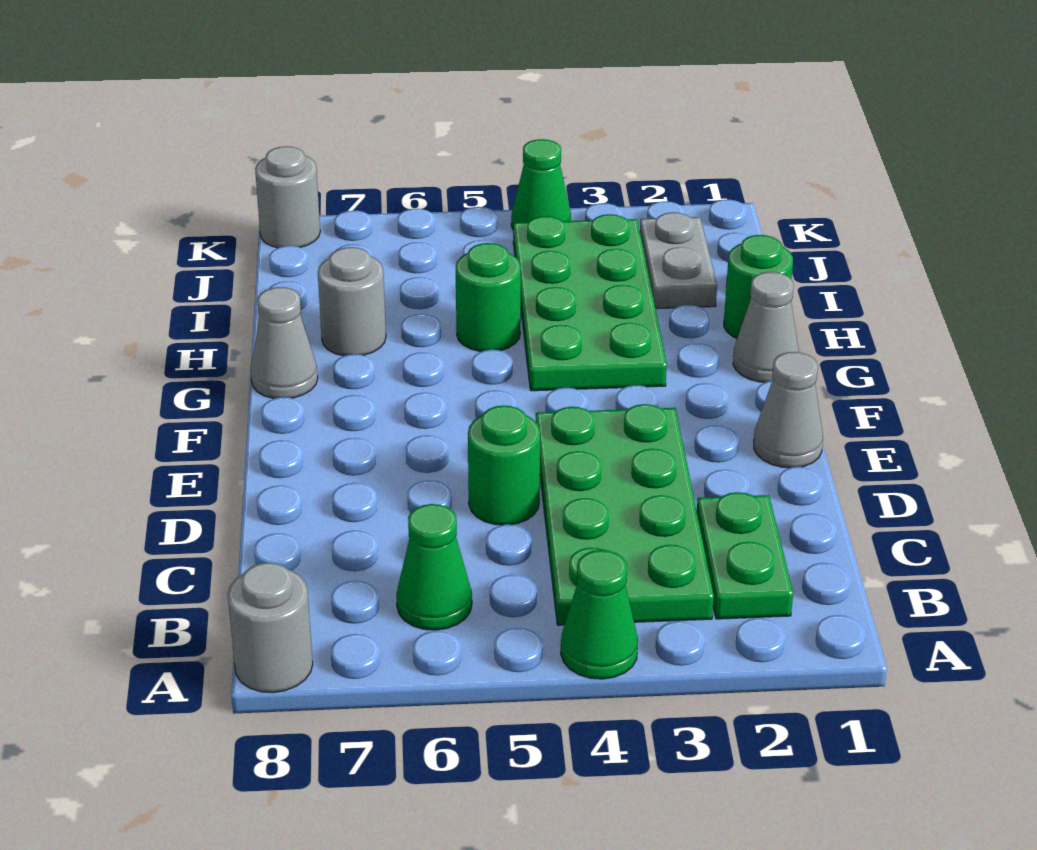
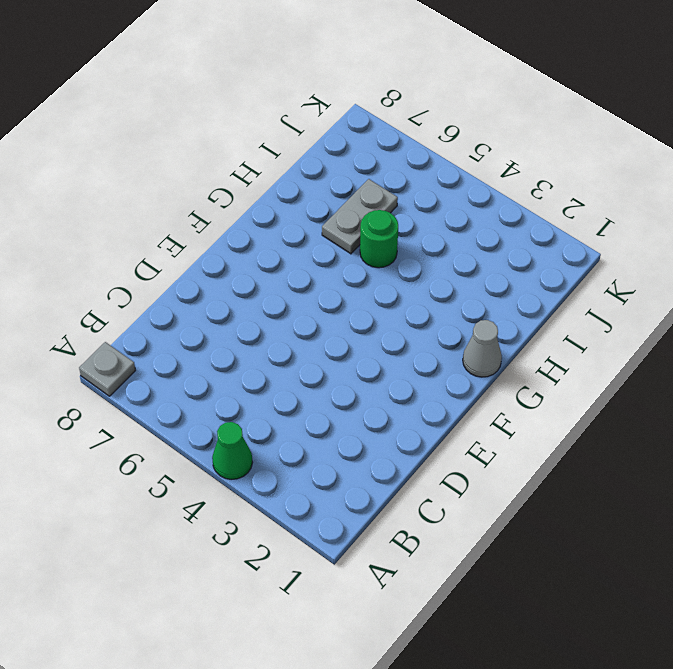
grey plate A8 level 1 -> grey round brick A8 level 1
grey plate H6:I6 level 1 -> grey plate I2:J2 level 1
none -> green plate B2:C2 level 1
none -> green plate B3:E4 level 1
none -> green cone B6 level 1

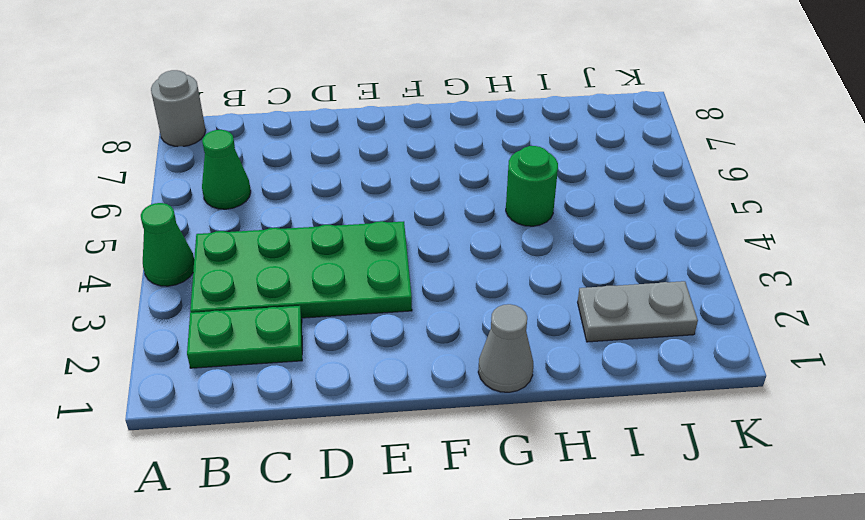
none -> green round brick D5 level 1
none -> grey cone E1 level 1
none -> green plate G3:J4 level 1

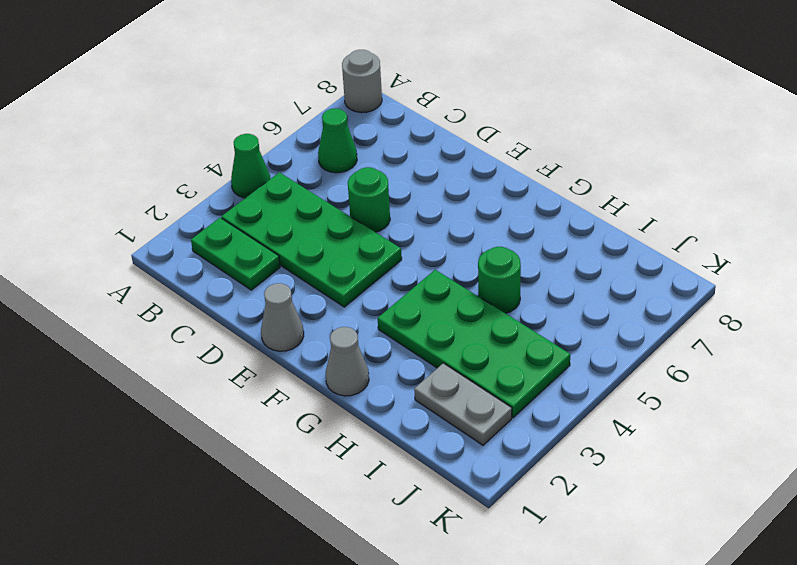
none -> grey cone G8 level 1
none -> green round brick H1 level 1
none -> grey round brick H7 level 1

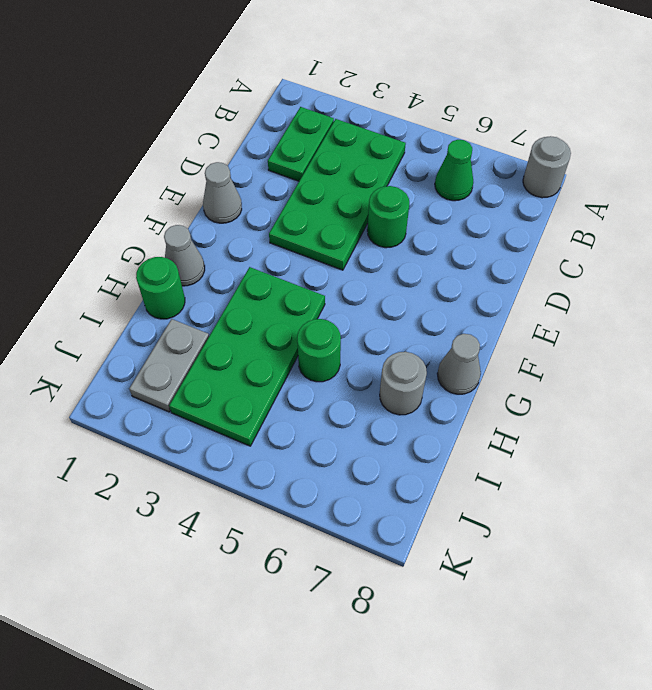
none -> green cone A4 level 1
none -> green cone K4 level 1
none -> grey round brick K8 level 1

